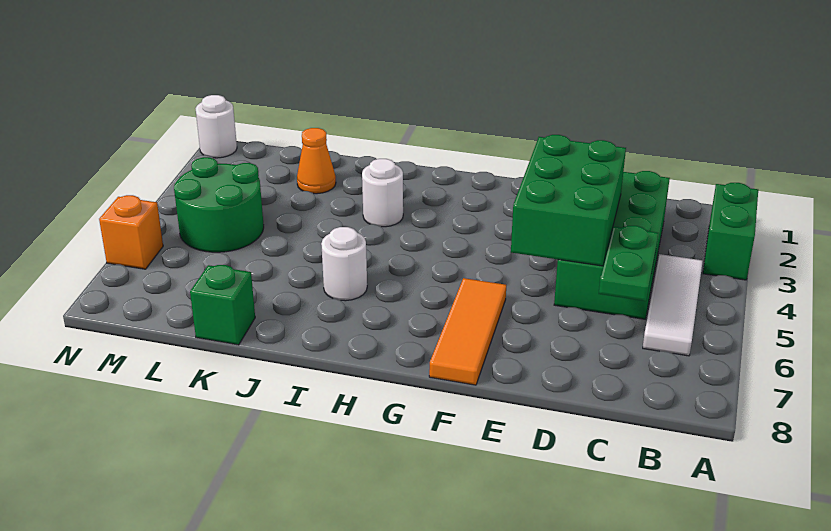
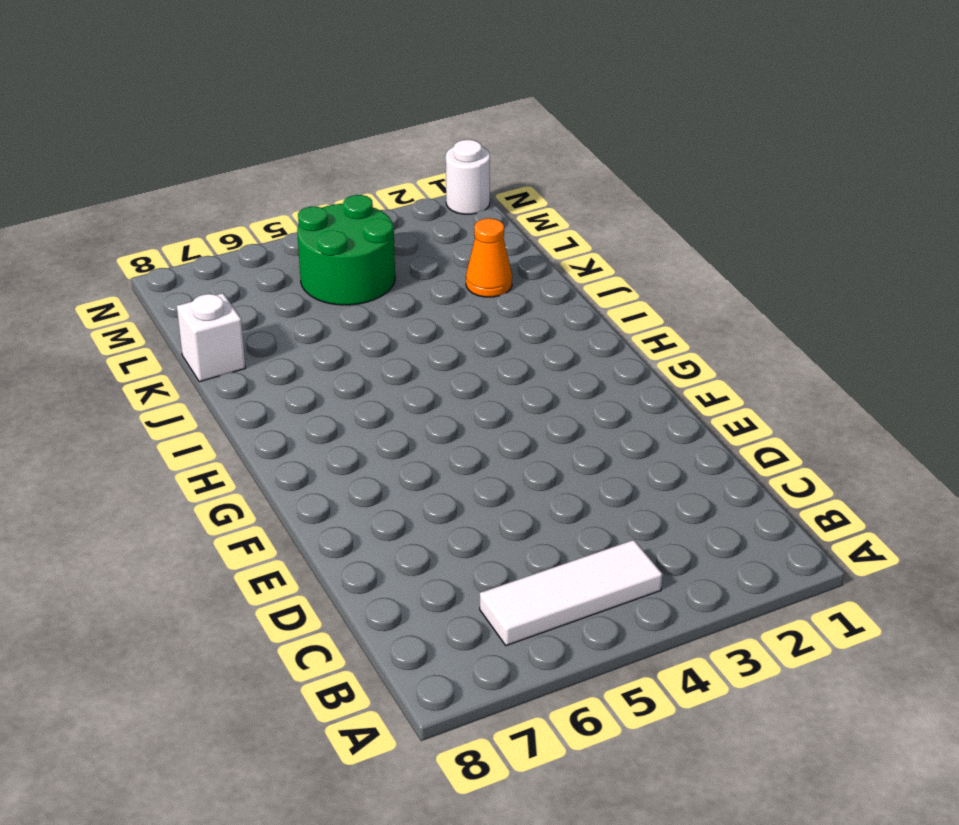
white brick K8 level 1 -> green brick K8 level 1
none -> green brick A2:A3 level 1
none -> green brick C2:D5 level 1
none -> orange tile F6:F8 level 1

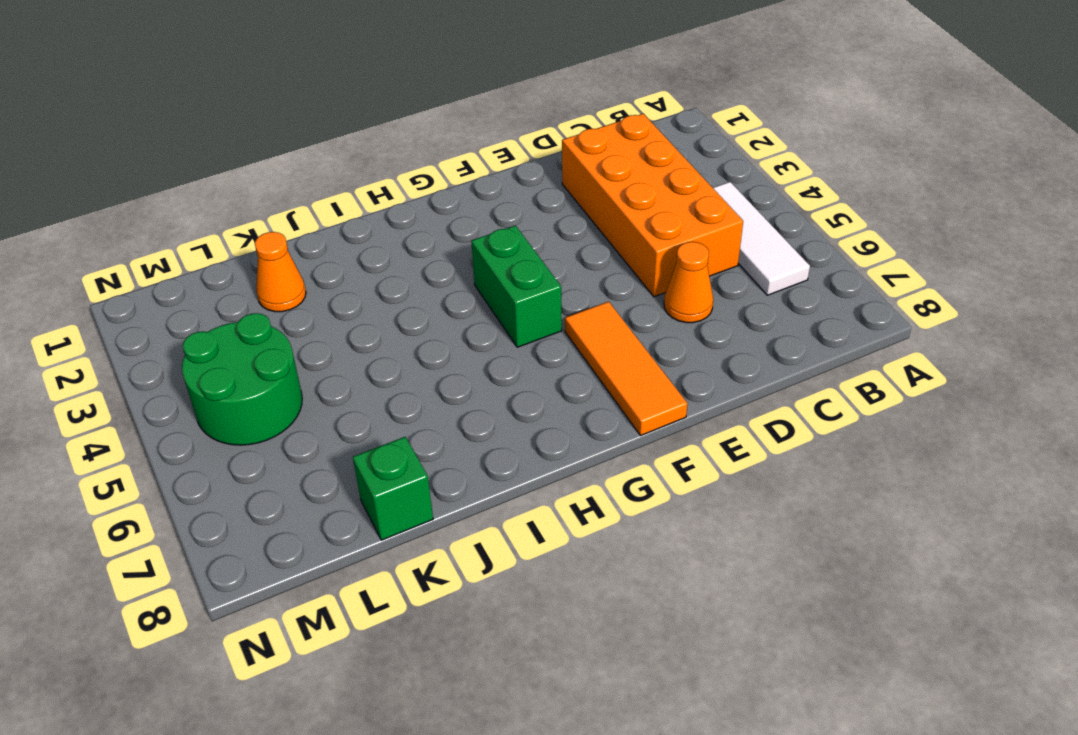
orange brick C2:D5 level 1 -> green brick C2:D5 level 1
orange cone D6 level 1 -> none
green brick G4:G5 level 1 -> green brick A2:A3 level 1
none -> white round brick I3 level 1
none -> white round brick I6 level 1
none -> white round brick N1 level 1

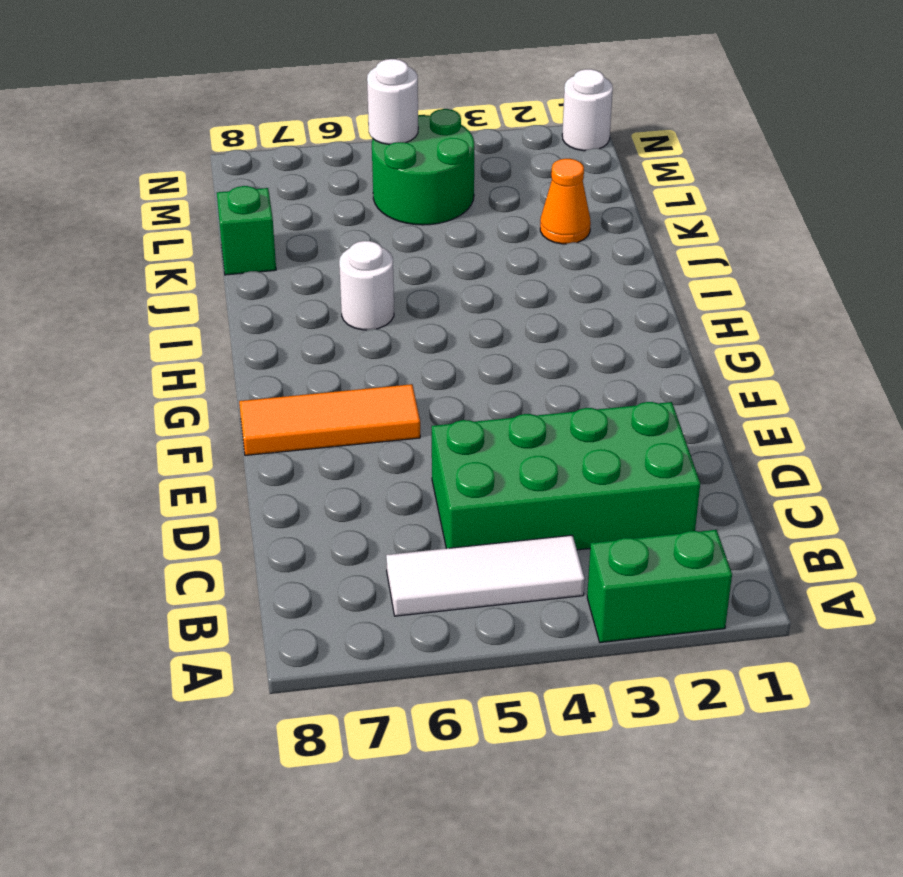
white round brick M5 level 2 -> white round brick I3 level 1
none -> orange brick N6 level 1
none -> green plate C5:C6 level 2
none -> green brick D3:E5 level 2

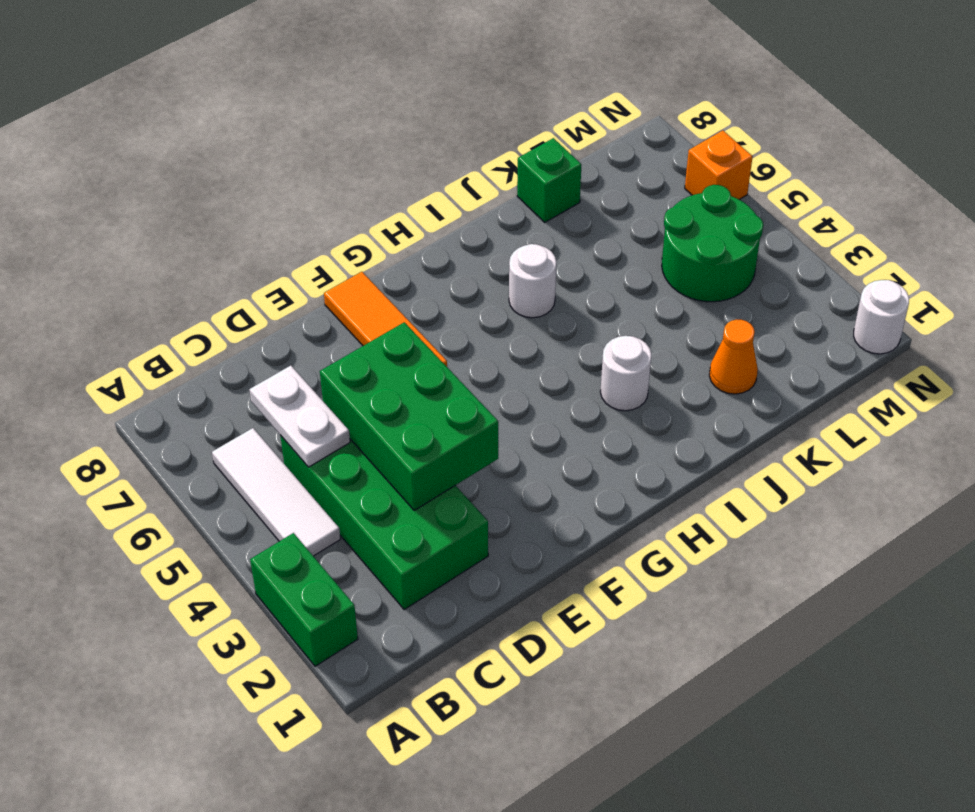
white plate C5:C6 level 2 -> green plate C5:C6 level 2

